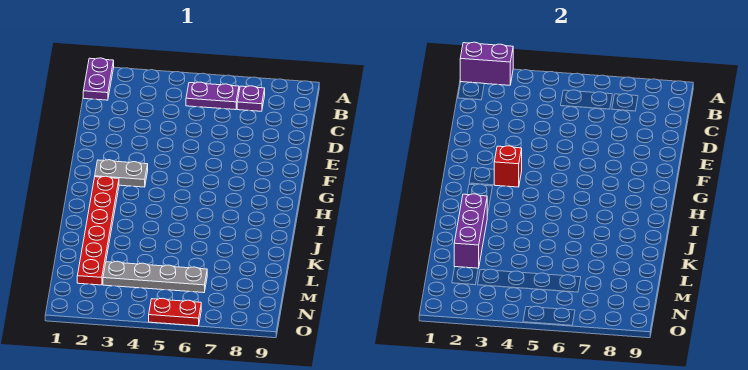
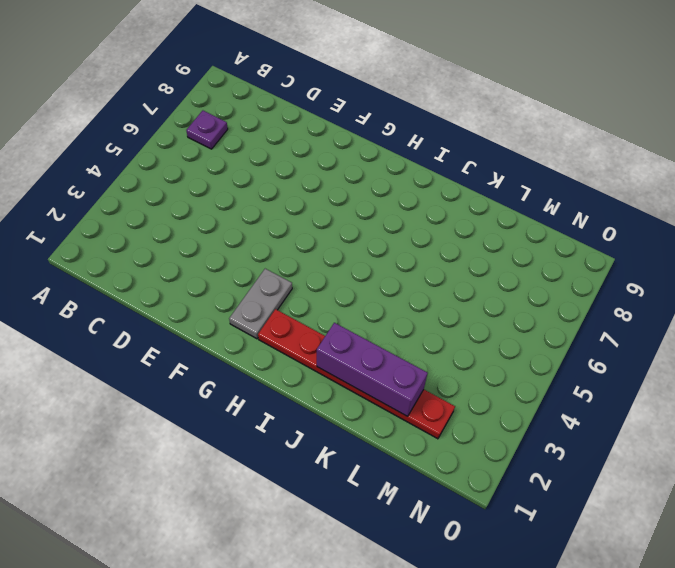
none -> purple plate A1:B1 level 1
none -> purple plate B5:B6 level 1

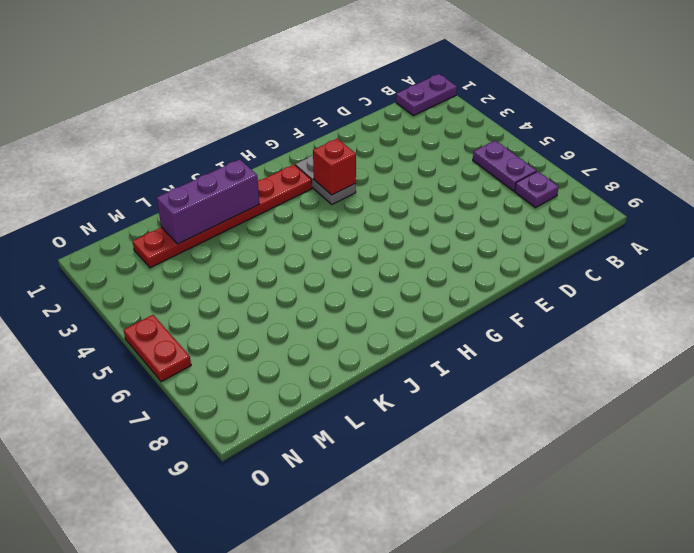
none -> grey plate M3:M6 level 1
none -> purple brick A1:A2 level 2

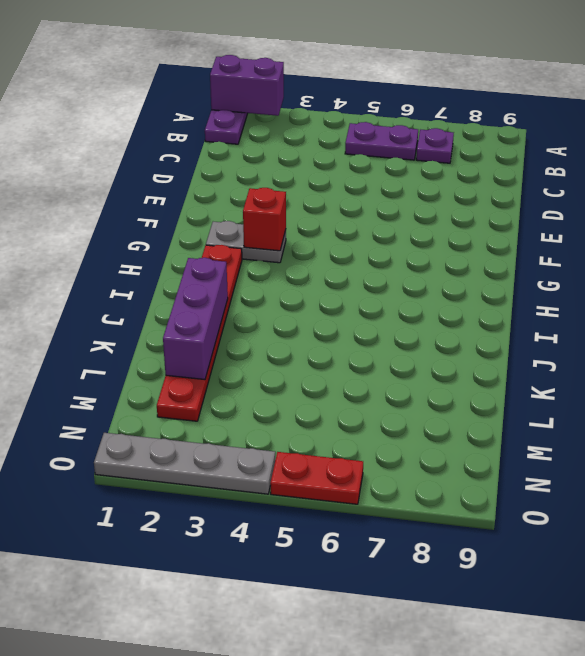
grey plate O1:O4 level 1 -> grey plate M3:M6 level 1

